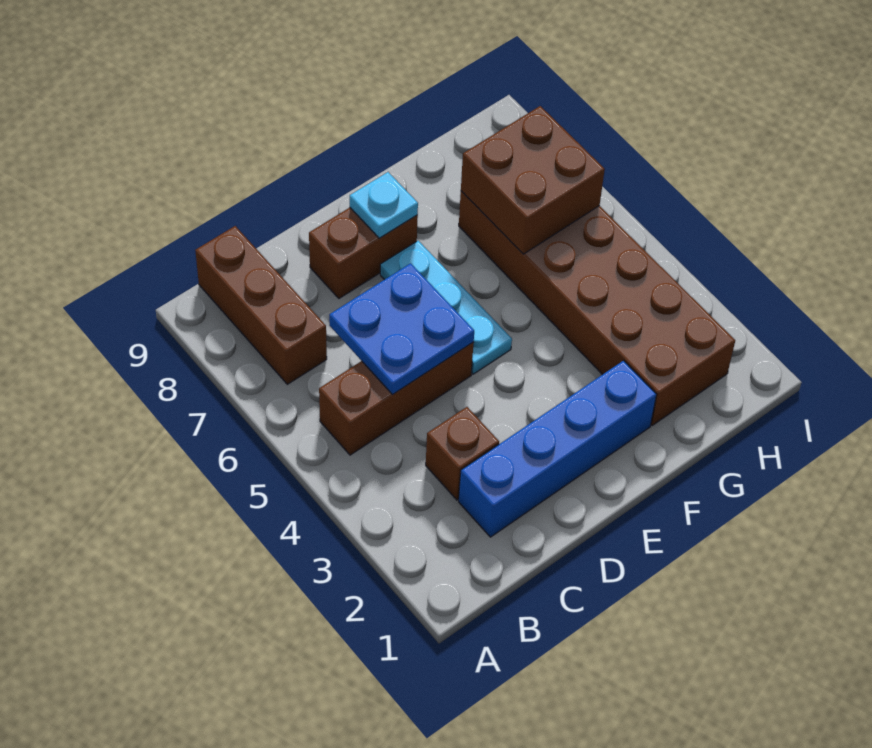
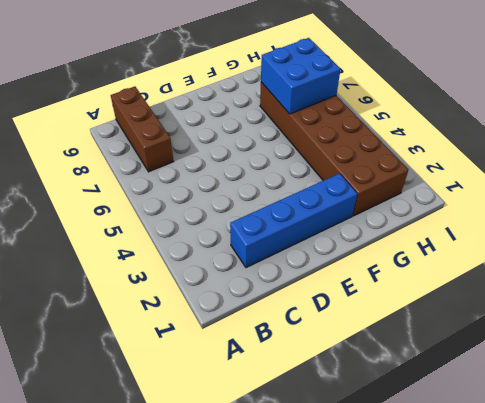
blue brick G6:H7 level 2 -> brown brick G6:H7 level 2
none -> brown brick B5:D5 level 1
none -> brown brick C3 level 1

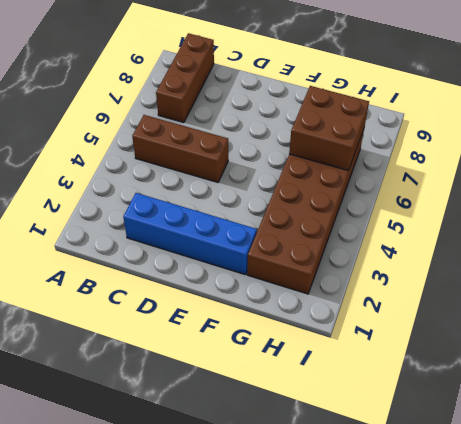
none -> brown brick C3 level 1
none -> brown brick D8:E8 level 1

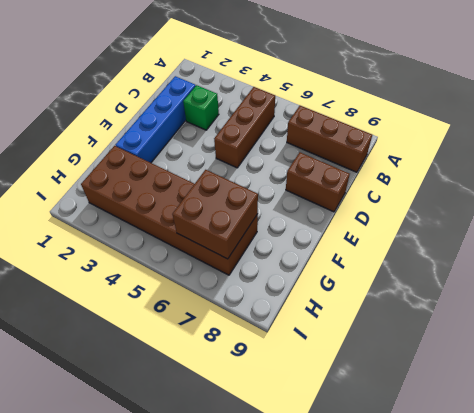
green brick C3 level 1 -> brown brick C3 level 1
brown brick D8:D9 level 1 -> brown brick D8:E8 level 1
none -> cyan plate E5:E7 level 1
none -> blue plate C5:D6 level 2

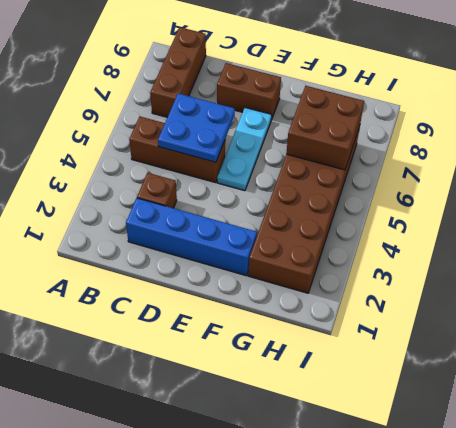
none -> cyan plate E8 level 2

